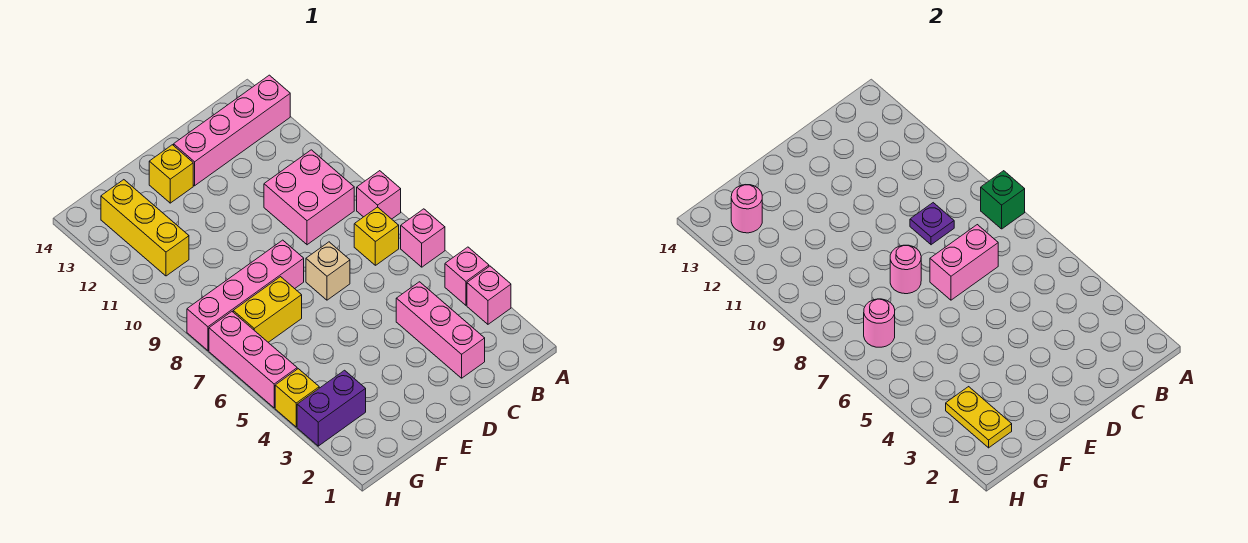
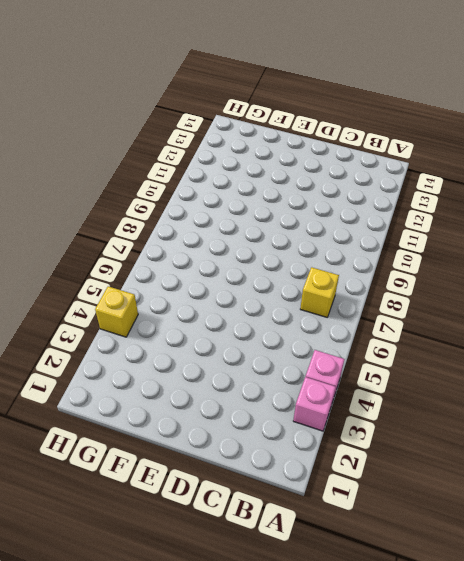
none -> pink brick A6 level 1
none -> pink brick A8 level 1
none -> pink brick A13:D13 level 1

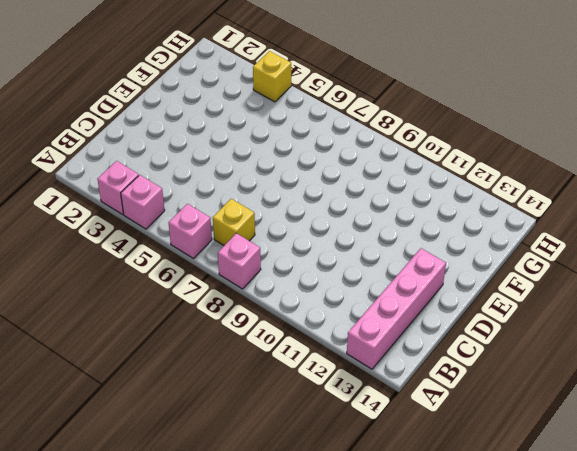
none -> pink brick B9:C10 level 1
none -> pink brick C2:C4 level 1
none -> tan brick D7 level 1

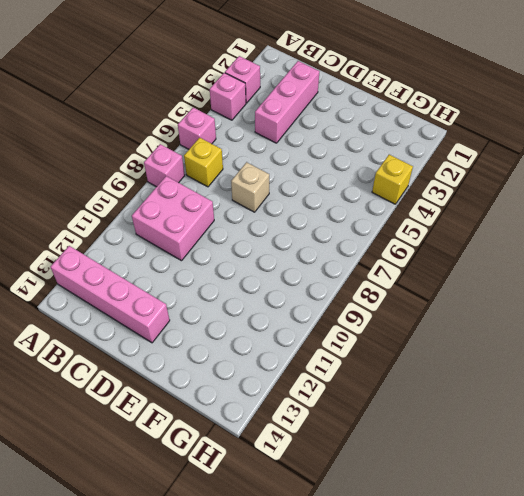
none -> pink brick E8:H8 level 1
none -> yellow brick E13 level 1
none -> yellow brick F7:G7 level 1

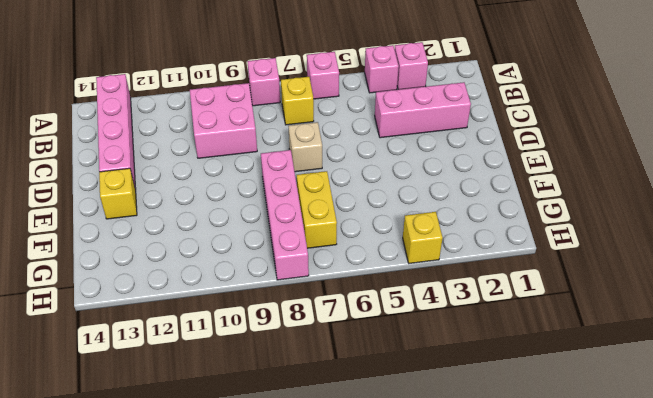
none -> purple brick G3:H3 level 1
none -> yellow brick G11:G13 level 1
none -> pink brick H5:H7 level 1

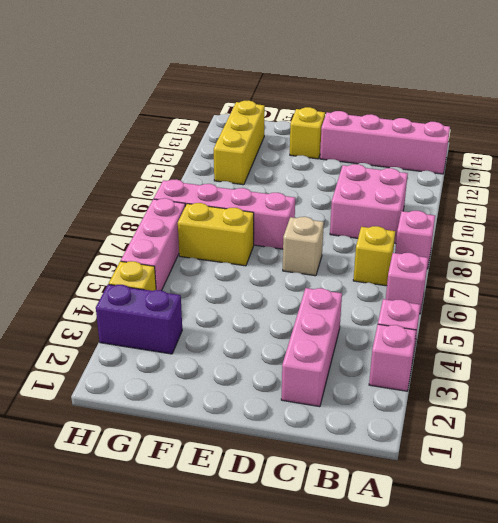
none -> green brick A8 level 2
none -> pink brick C7:D7 level 2
none -> purple plate C9 level 2

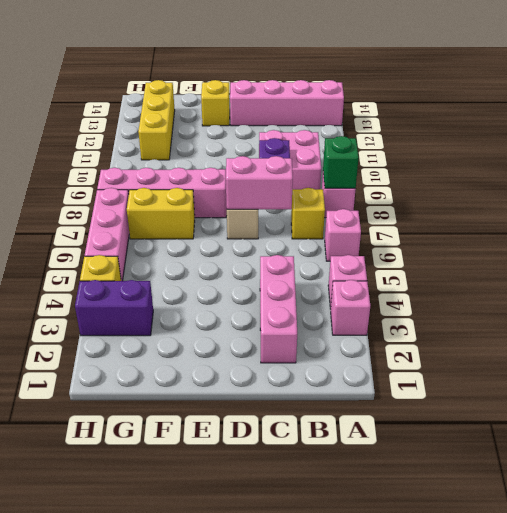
none -> pink round brick E8 level 2
none -> yellow plate G2:G3 level 2
none -> pink round brick G7 level 2

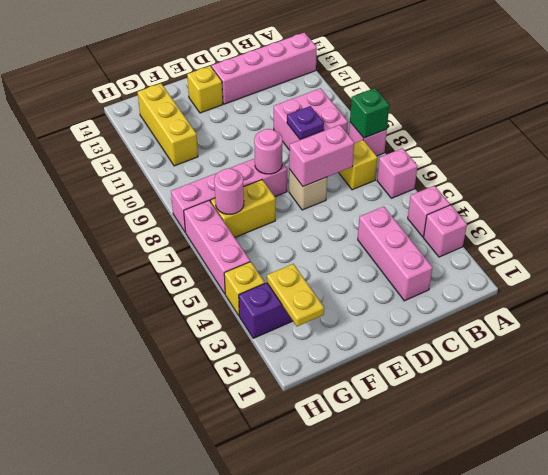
none -> pink round brick G13 level 2

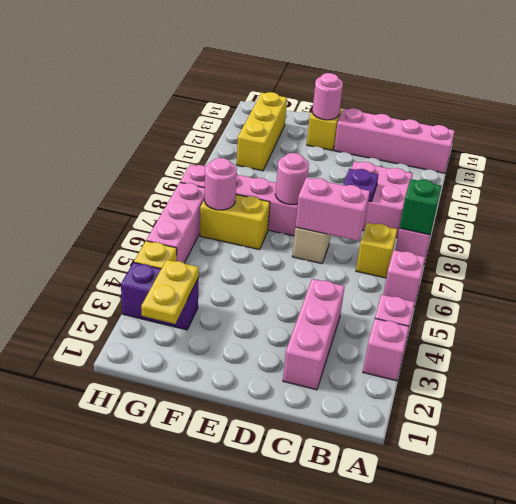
pink round brick E13 level 2 -> pink round brick G13 level 2

